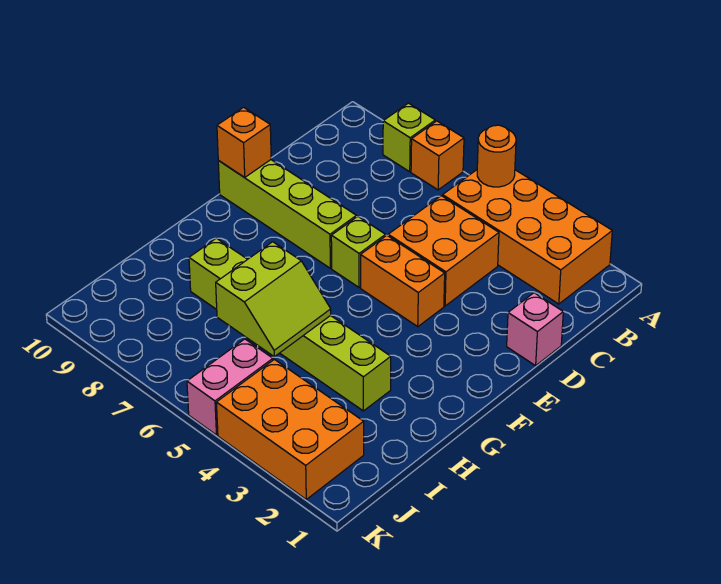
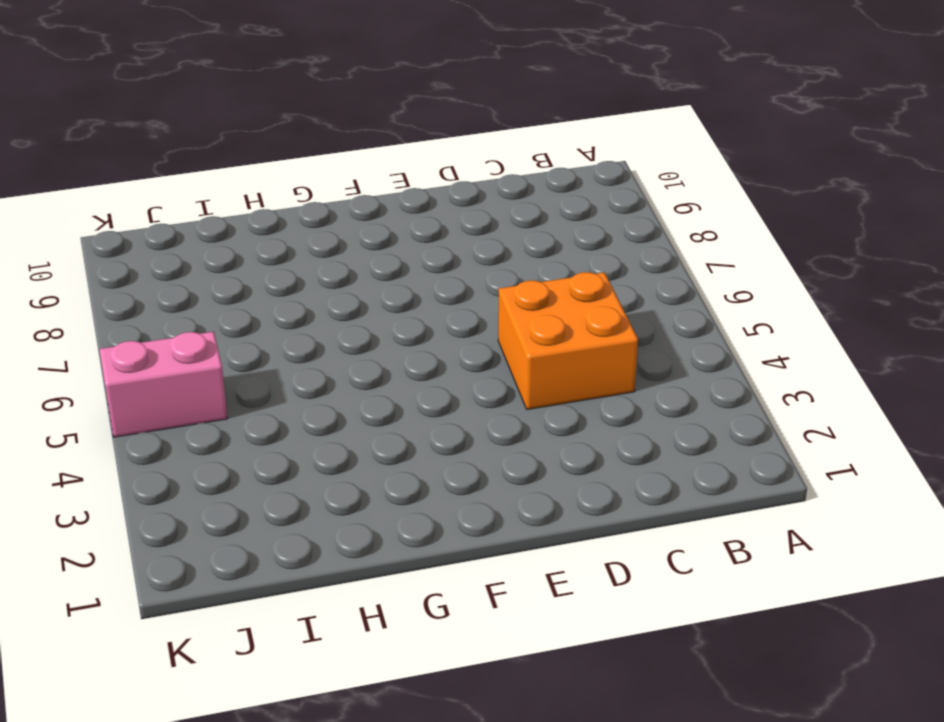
none -> orange brick A2:B5 level 1
none -> orange brick A7 level 1
none -> lime brick A8 level 1

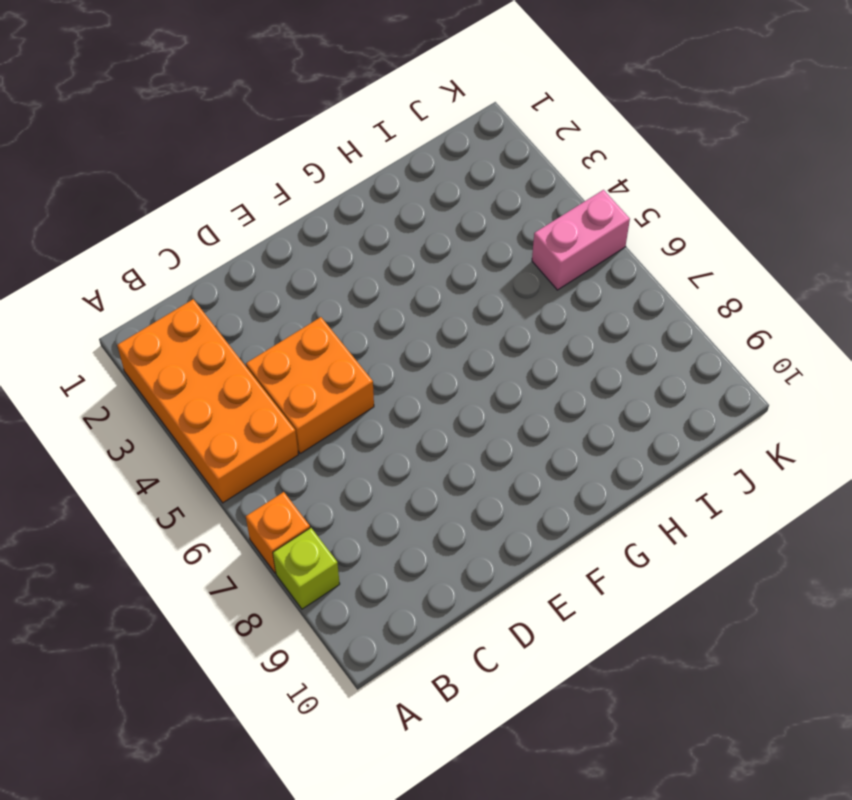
none -> pink brick D1 level 1
none -> orange brick E4:E5 level 1
none -> lime brick E6 level 1

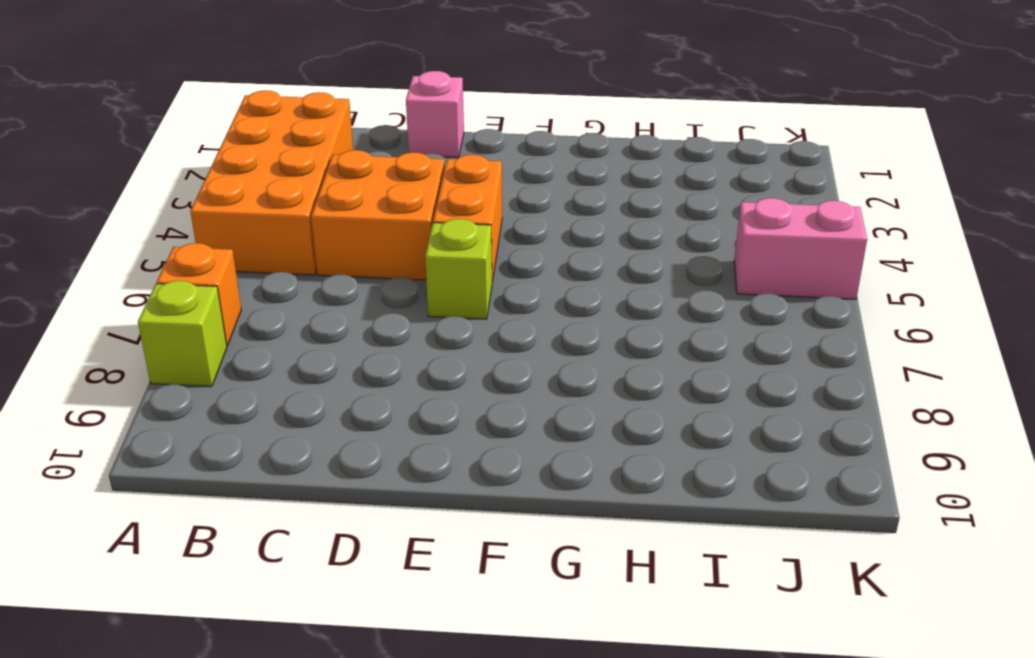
none -> lime brick E7:E10 level 1
none -> lime brick H3:H8 level 1
none -> orange brick J2:K4 level 1

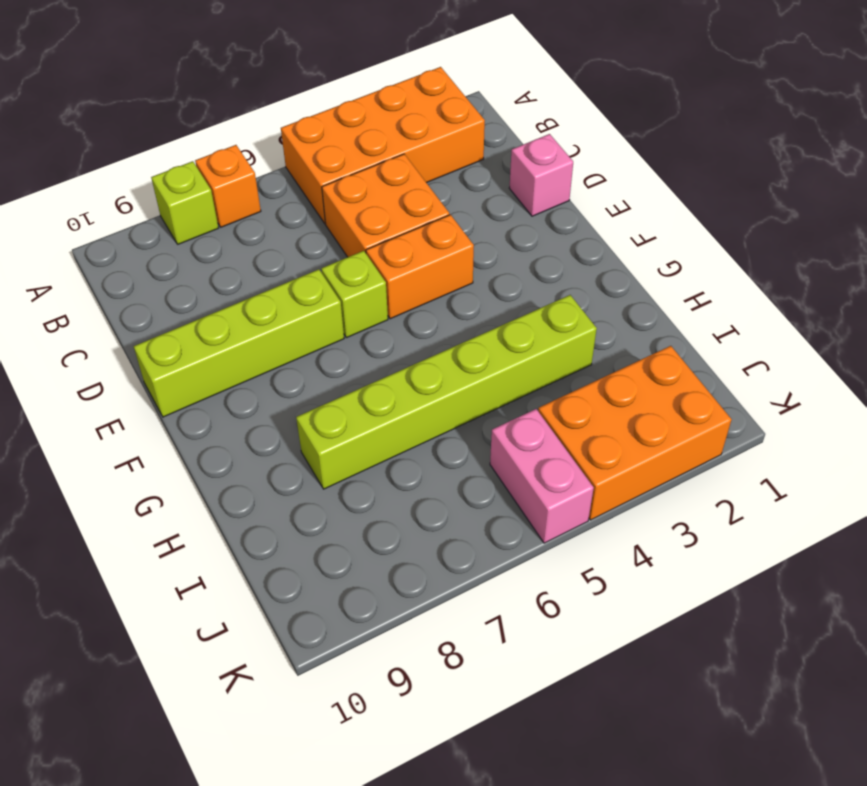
none -> orange round brick A5 level 2
none -> orange brick E10 level 2
none -> lime slope H5:I6 level 2 top 6

